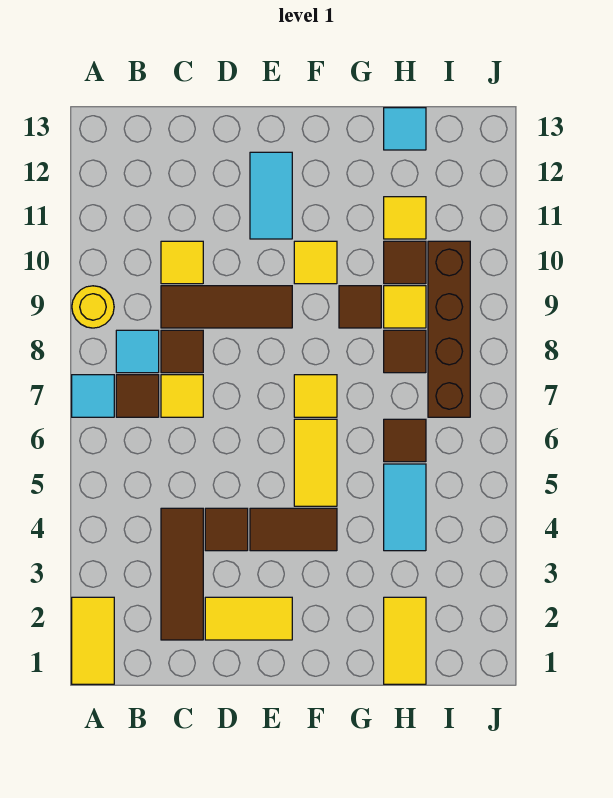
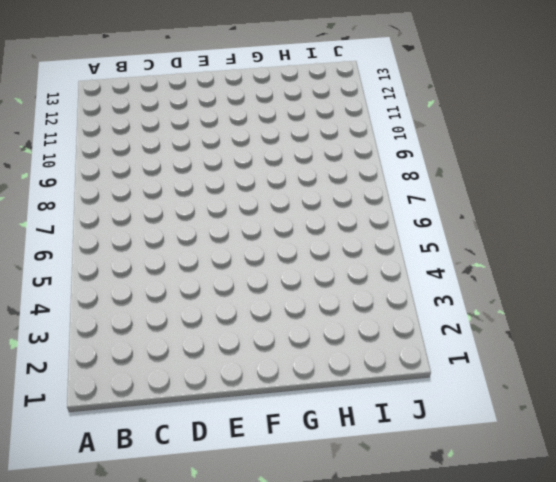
none -> yellow tile A1:A2 level 1
none -> cyan tile A7 level 1
none -> yellow round brick A9 level 1

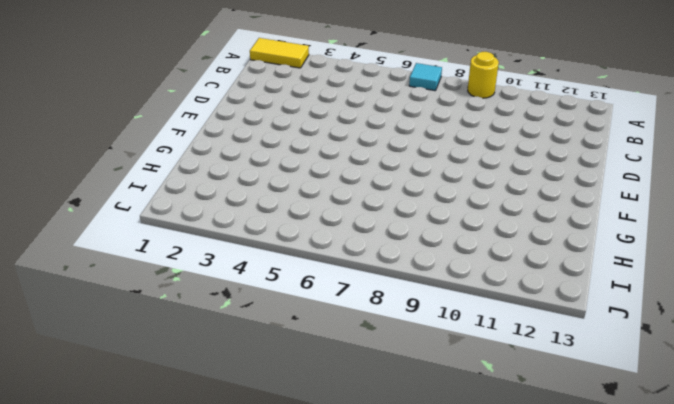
none -> brown tile B7 level 1
none -> cyan tile B8 level 1
none -> brown tile C2:C4 level 1

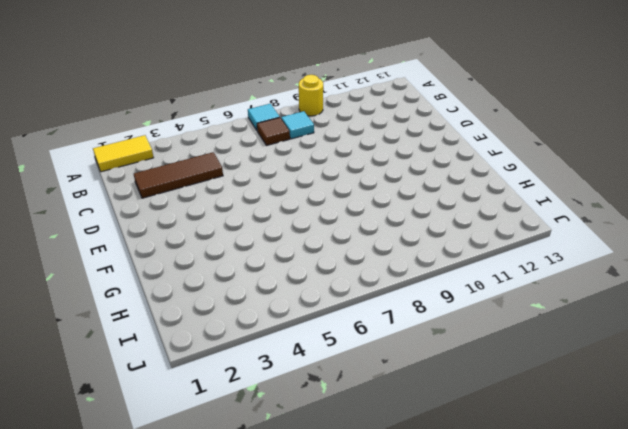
none -> yellow tile C7 level 1
none -> brown tile C8 level 1
none -> brown tile C9:E9 level 1

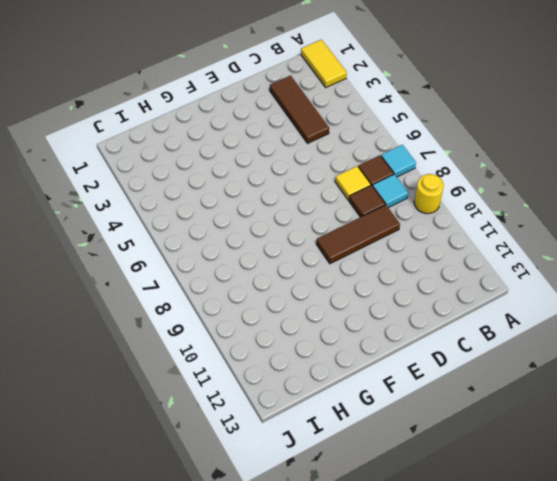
none -> yellow tile C10 level 1
none -> yellow tile D2:E2 level 1
none -> brown tile D4 level 1

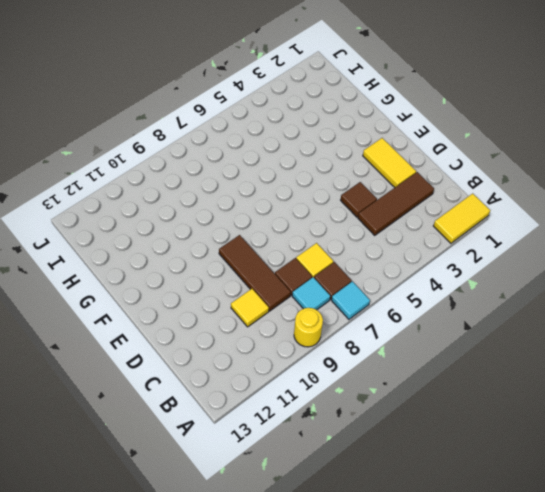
none -> brown tile E4:F4 level 1
none -> cyan tile E11:E12 level 1
none -> yellow tile F5:F6 level 1

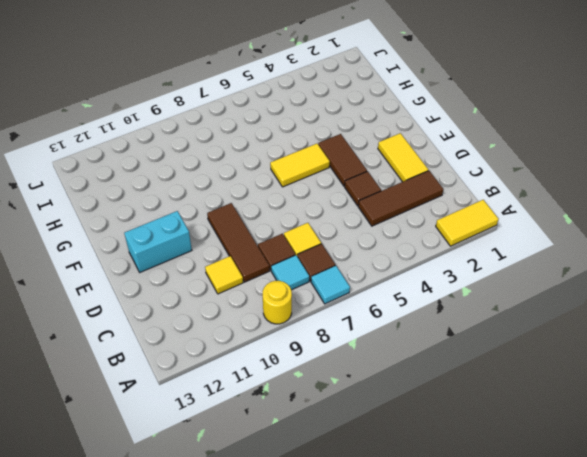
cyan brick E11:E12 level 1 -> cyan tile E11:E12 level 1
none -> yellow tile F7 level 1
none -> yellow tile F10 level 1
none -> brown tile G9 level 1

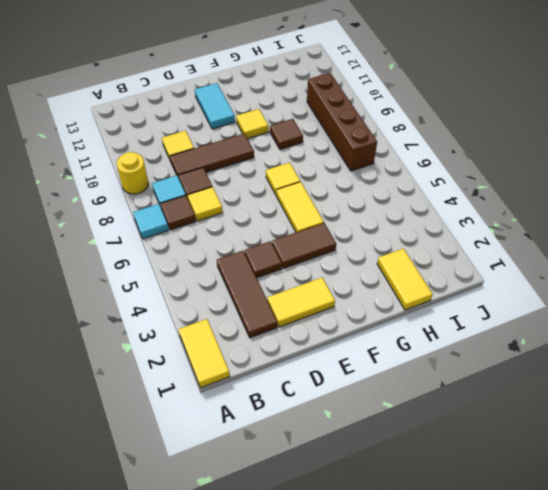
none -> cyan tile H4:H5 level 1
none -> brown tile H6 level 1
none -> brown tile H8 level 1

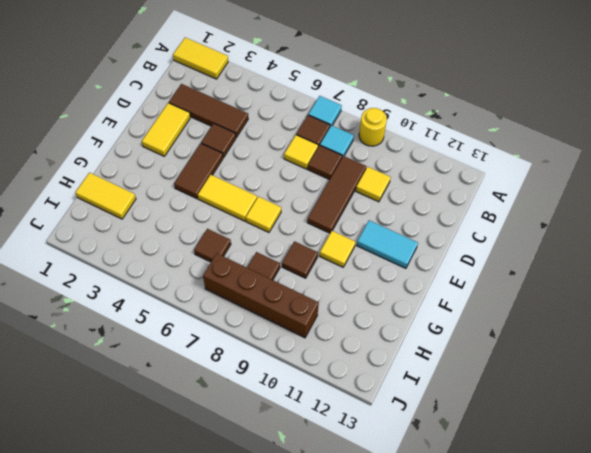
none -> cyan tile H4:H5 level 1
none -> yellow tile H9 level 1
none -> brown tile H10 level 1

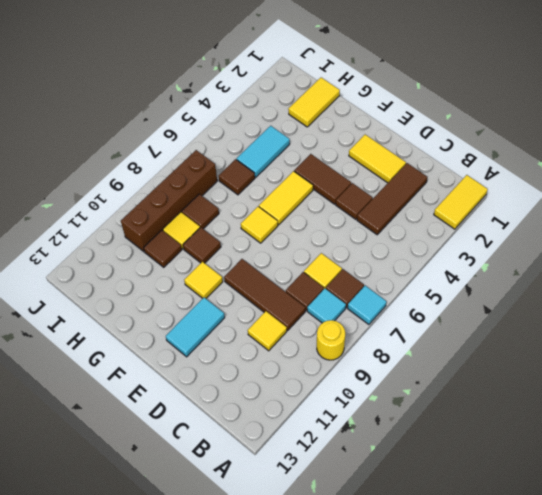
none -> yellow tile H11 level 1
none -> cyan tile H13 level 1

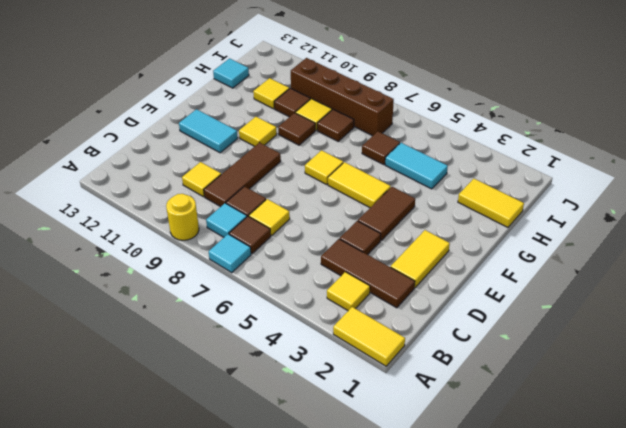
yellow tile B3 level 1 -> none

